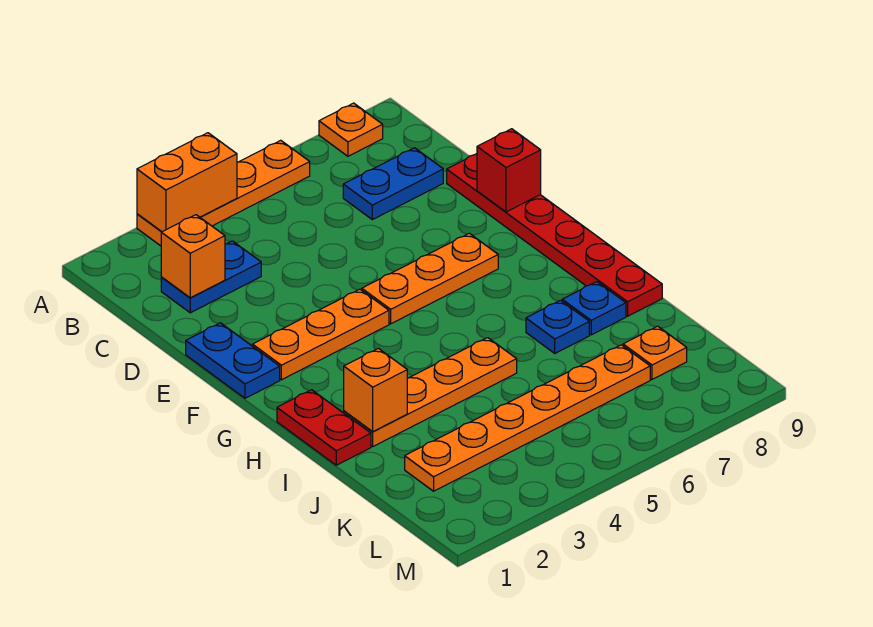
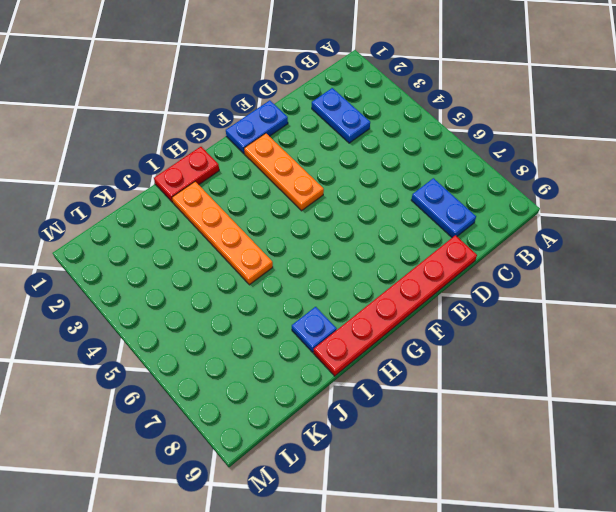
none -> orange plate A3:A6 level 1
none -> orange plate A8 level 1
none -> orange plate F5:F7 level 1

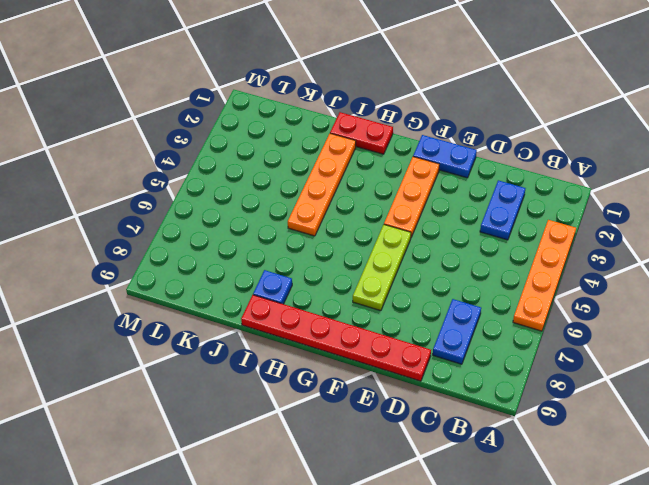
lime plate F5:F7 level 1 -> orange plate F5:F7 level 1
none -> orange plate A8 level 1
none -> blue plate I7 level 1
none -> orange plate K2:K7 level 1

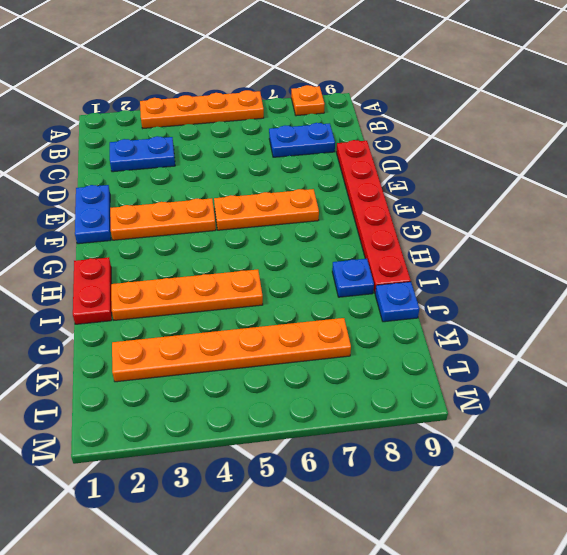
blue plate J9 level 1 -> blue plate I7 level 1
none -> orange plate K8 level 1
none -> orange brick A3:A4 level 2
none -> orange brick C2 level 2

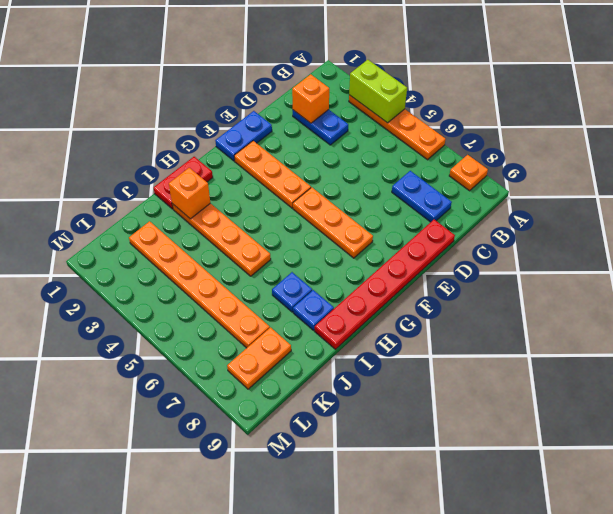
lime brick A3:A4 level 2 -> orange brick A3:A4 level 2
orange plate K8:L8 level 1 -> orange plate K8 level 1
none -> red brick E9 level 2

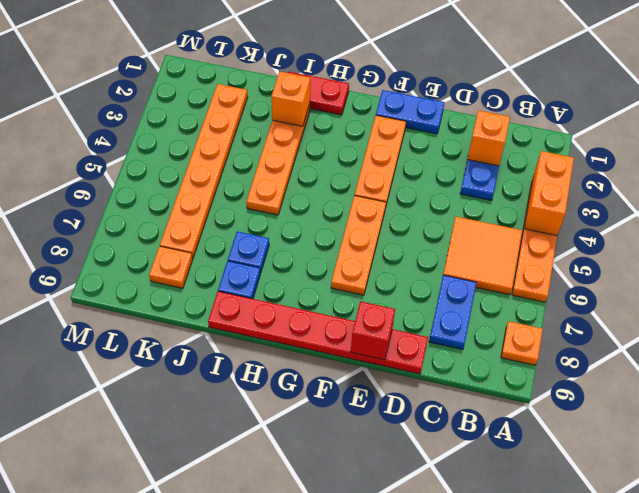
orange tile B5:C6 level 1 -> none

